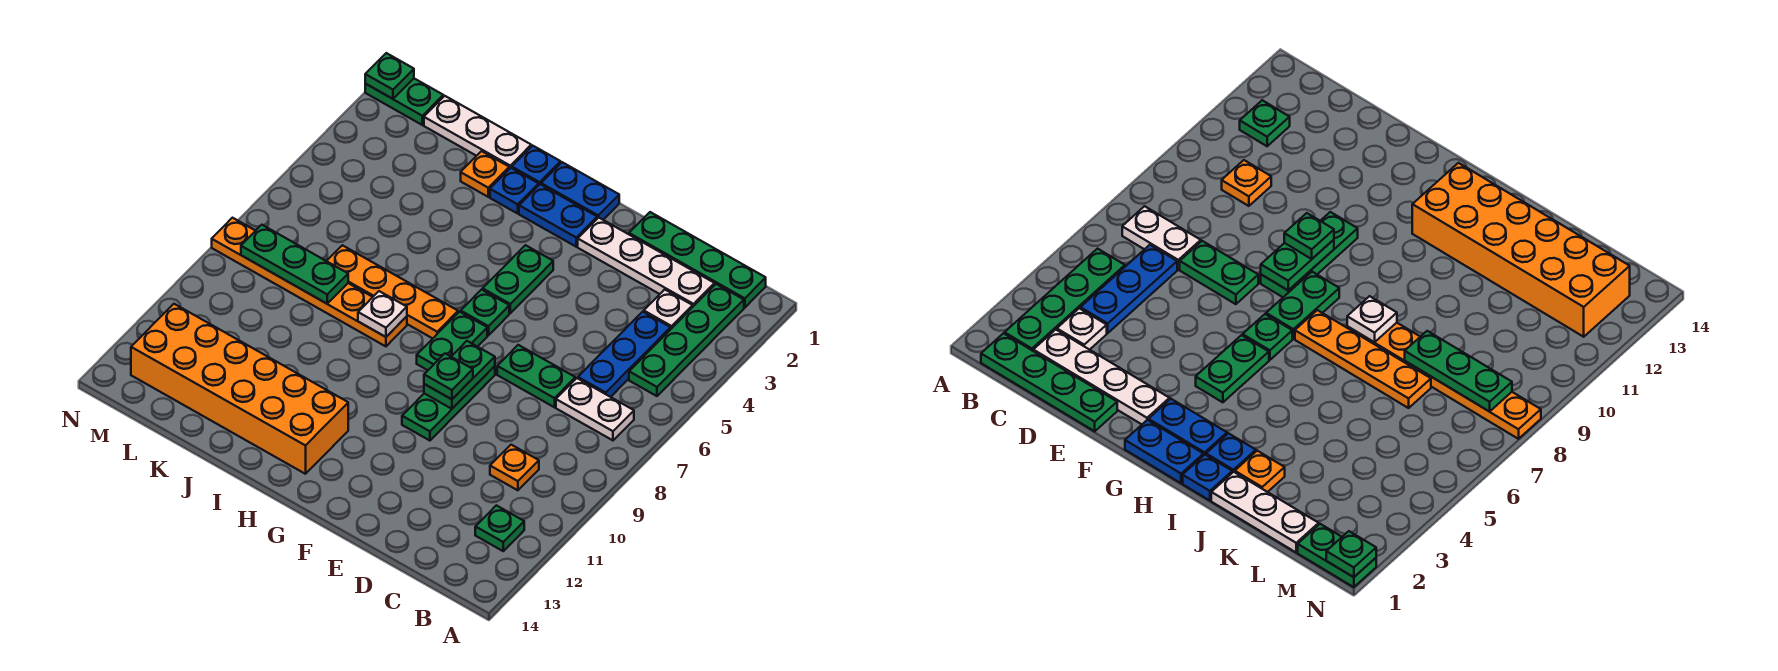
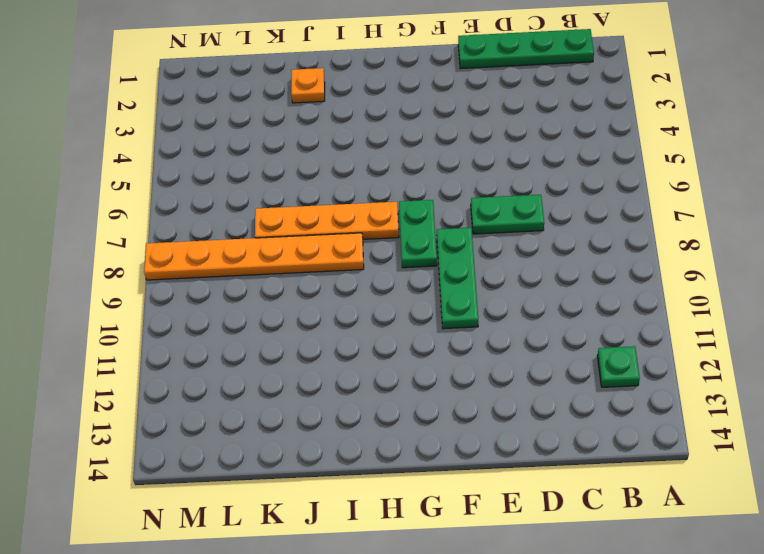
none -> green plate B2:B5 level 1
none -> white plate B7:C7 level 1
none -> white plate C2:F2 level 1

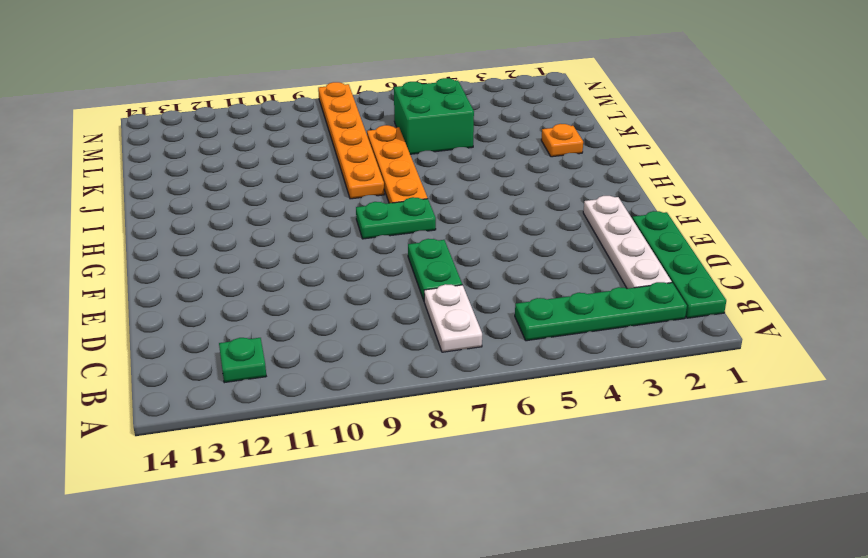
green brick K5:L6 level 1 -> none
none -> white plate C3 level 1
none -> blue plate C4:C6 level 1
none -> orange plate C10 level 1

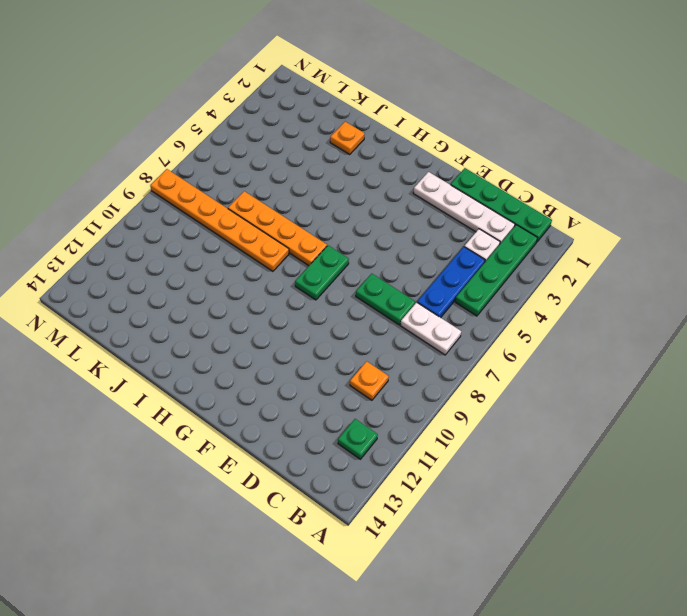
none -> green plate F8:F10 level 1
none -> blue plate G1:H1 level 1
none -> blue plate G2:H2 level 1

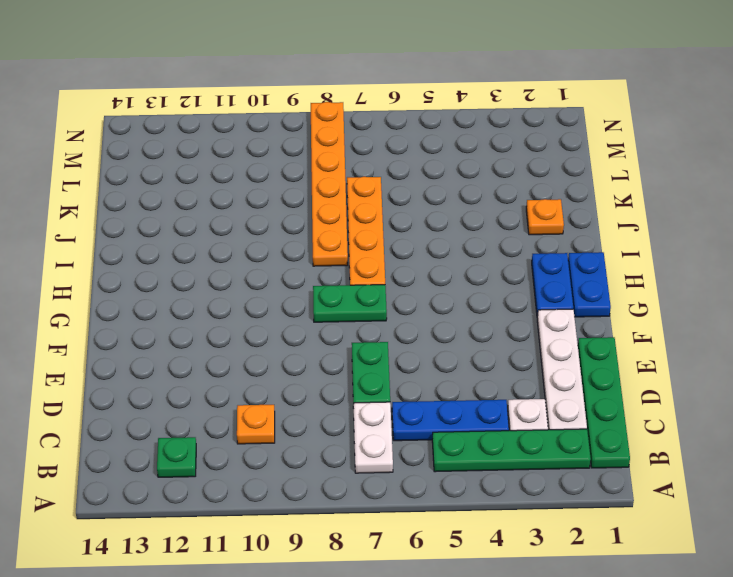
none -> green plate F8:F10 level 1
none -> green plate G4:G5 level 1
none -> green plate G6 level 1

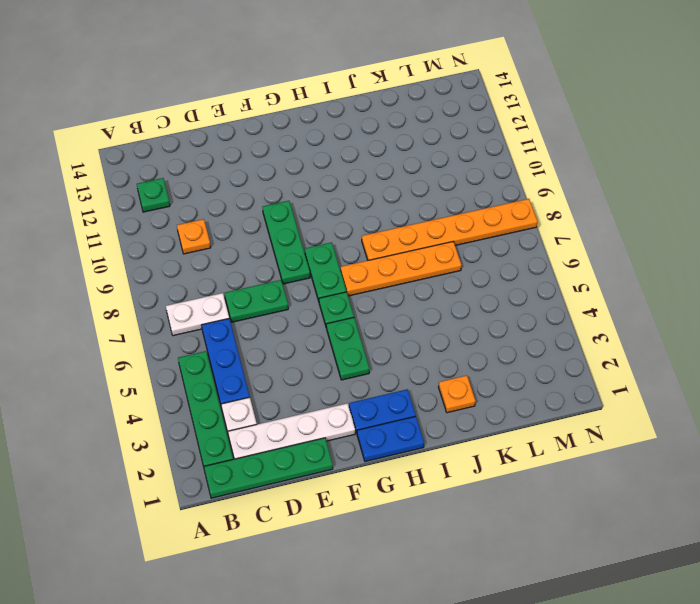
none -> orange brick H12:M13 level 1
none -> blue plate I1 level 1
none -> blue plate I2 level 1

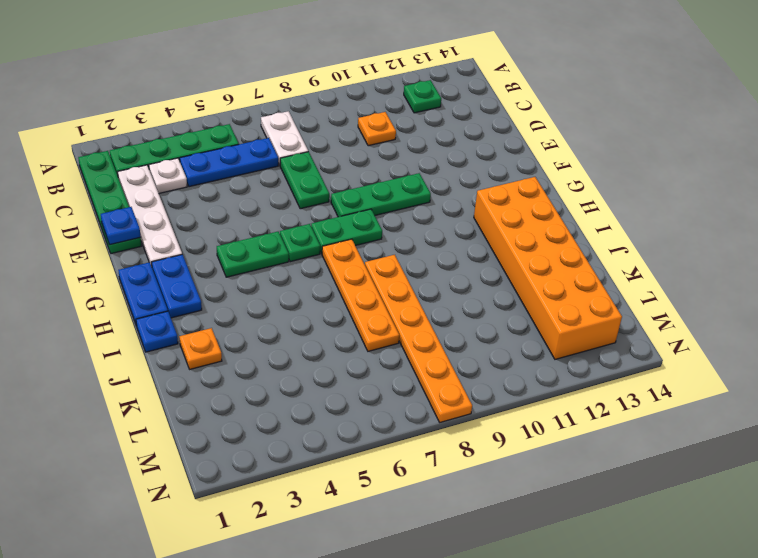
blue plate E1 level 2 -> blue plate I2 level 1
none -> white plate J1:L1 level 1
none -> green plate M1:N1 level 1
none -> green plate F8:F9 level 2

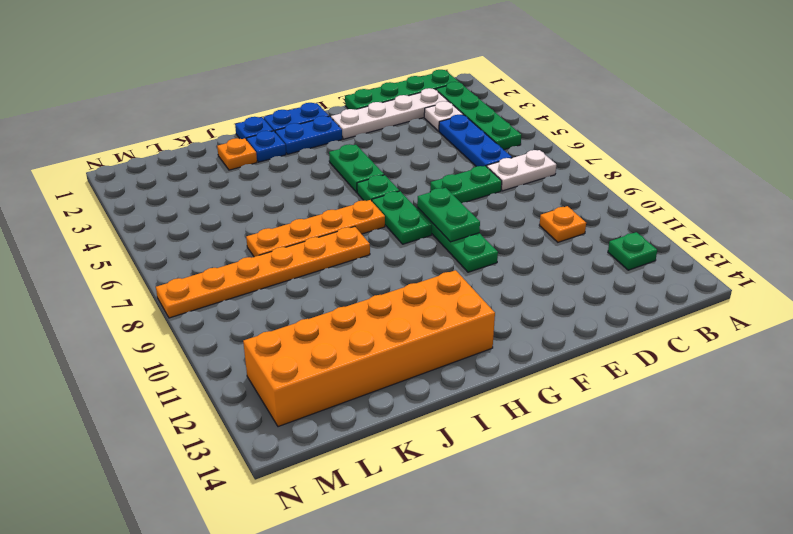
none -> white plate J1:L1 level 1
none -> green plate M1:N1 level 1
none -> white plate I8 level 2

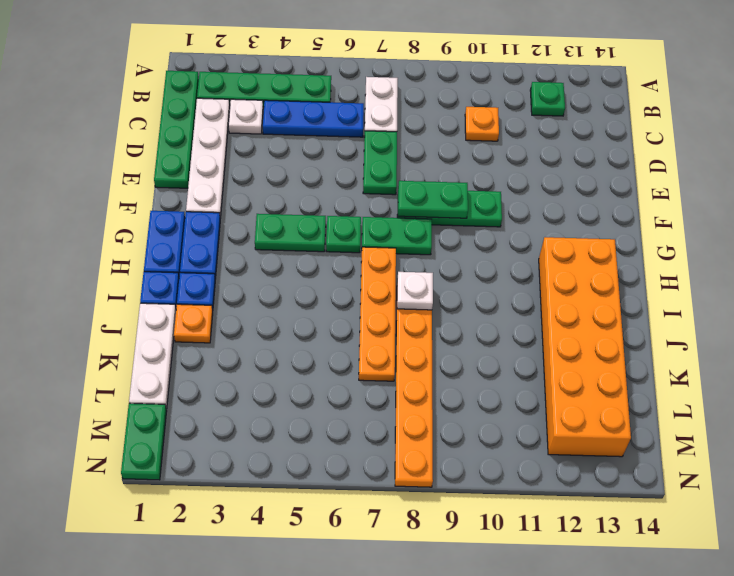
none -> green plate K8:M8 level 2
none -> green plate N1 level 2
none -> green plate F9 level 3

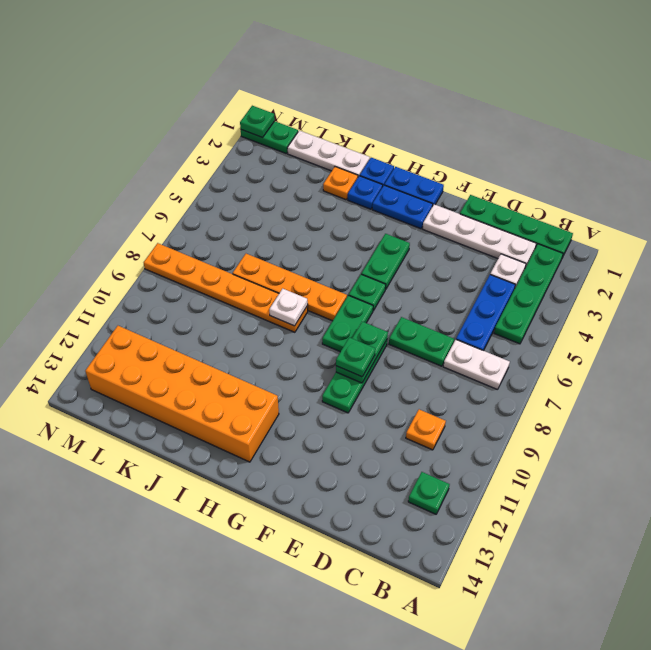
none -> green plate K8:M8 level 2

